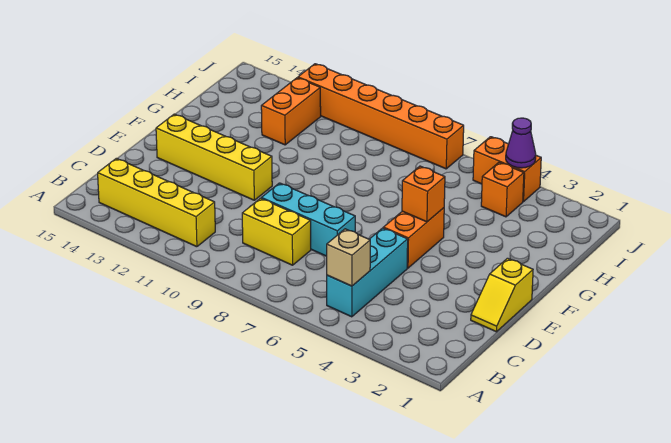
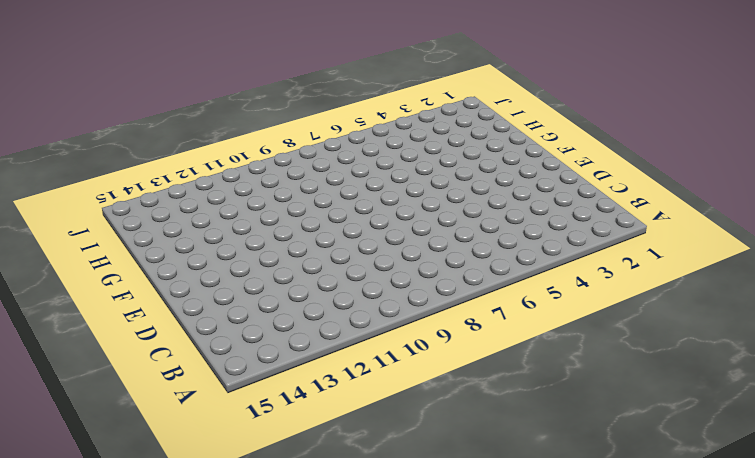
none -> cyan brick B5:D5 level 1
none -> yellow brick B11:B14 level 1
none -> yellow brick C8:C9 level 1

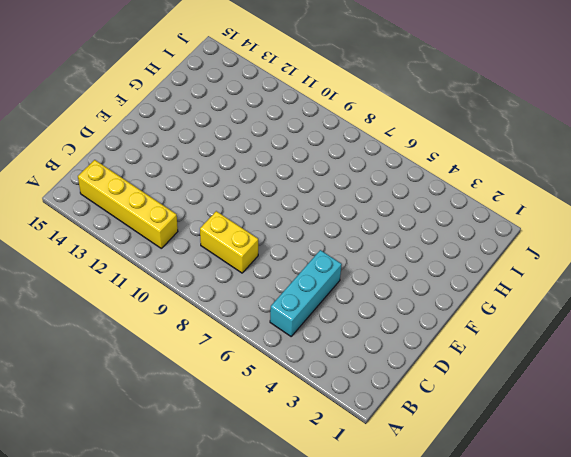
none -> yellow slope D1:E1 level 1 top E
none -> cyan brick D7:D9 level 1
none -> orange brick E5:F5 level 1

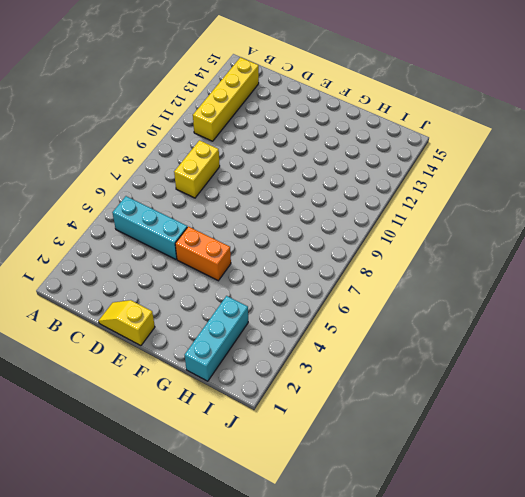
cyan brick H1:H3 level 1 -> cyan brick D7:D9 level 1
none -> yellow brick E11:E14 level 1
none -> orange brick H12:I12 level 1
none -> orange brick I4 level 1

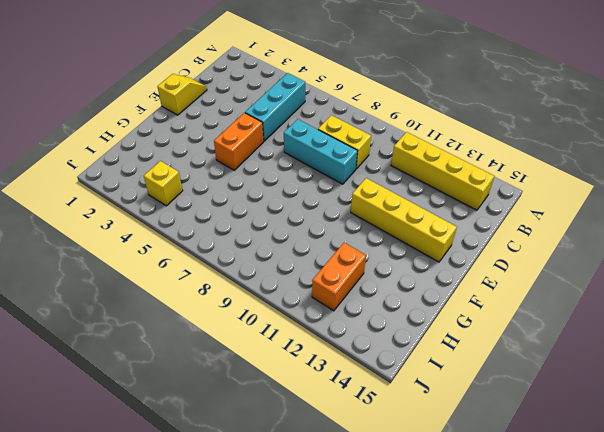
yellow brick I4 level 1 -> orange brick I4 level 1
none -> orange brick J4:J5 level 1
none -> orange brick J7:J12 level 1
none -> tan brick B5 level 2

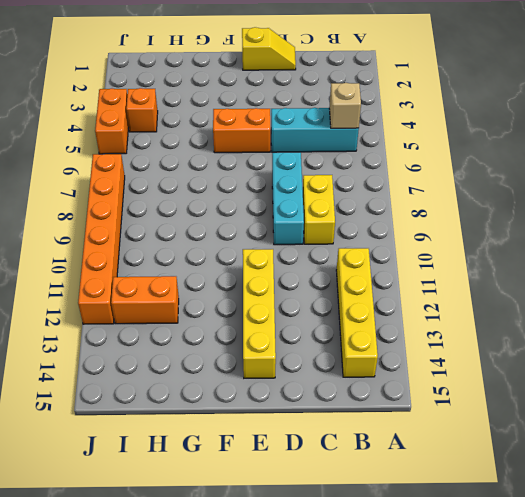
none -> orange brick F5 level 2
none -> purple cone J4 level 2

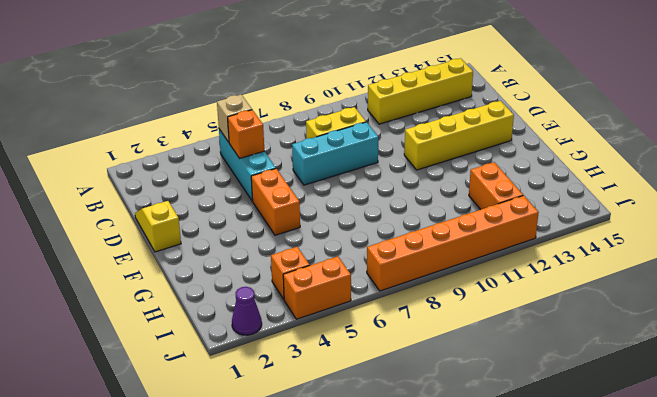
orange brick C5 level 2 -> orange brick F5 level 2
purple cone J2 level 1 -> purple cone J4 level 2

